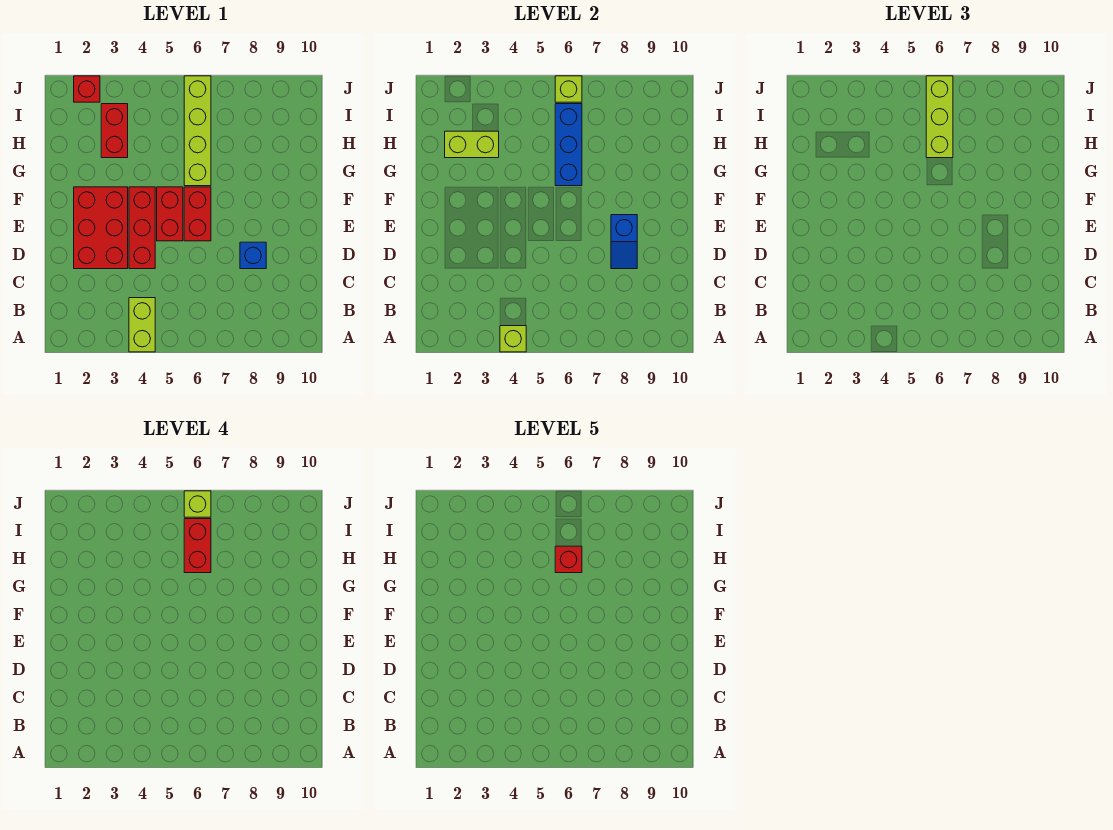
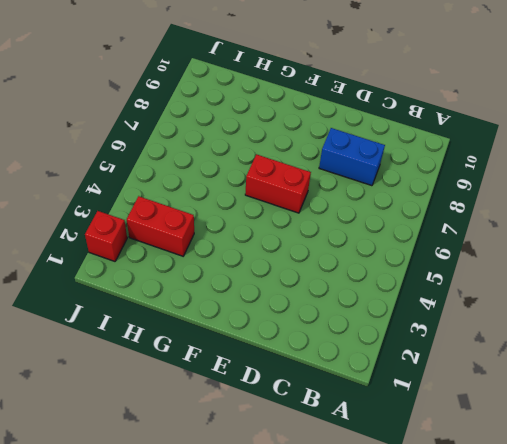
blue brick C8:D8 level 1 -> blue brick D8 level 1
none -> lime brick A4:B4 level 1
none -> red brick D2:F3 level 1
none -> red brick D4:F4 level 1

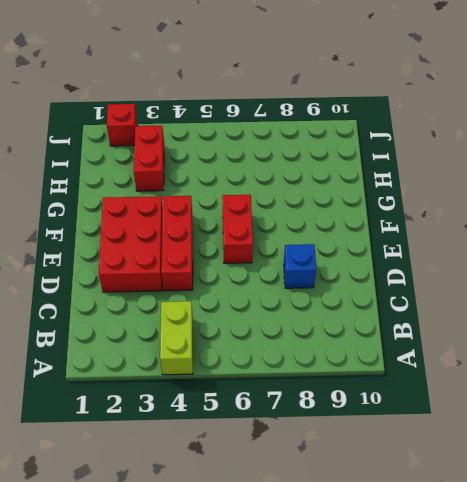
none -> red brick E5:F5 level 1
none -> lime brick G6:J6 level 1
none -> lime brick A4 level 2

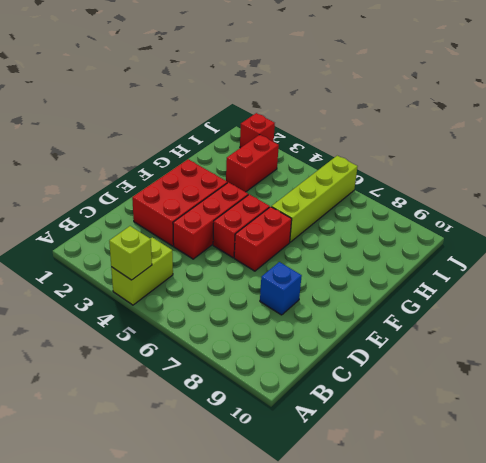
none -> blue slope D8:E8 level 2 top E
none -> blue brick G6:I6 level 2
none -> lime brick H2:H3 level 2

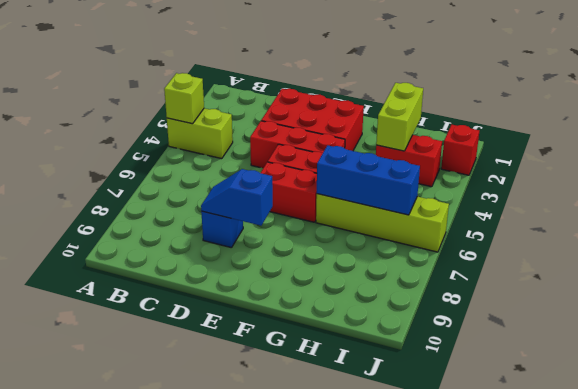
none -> lime brick J6 level 2
none -> lime brick H6:J6 level 3
none -> red brick H6:I6 level 4

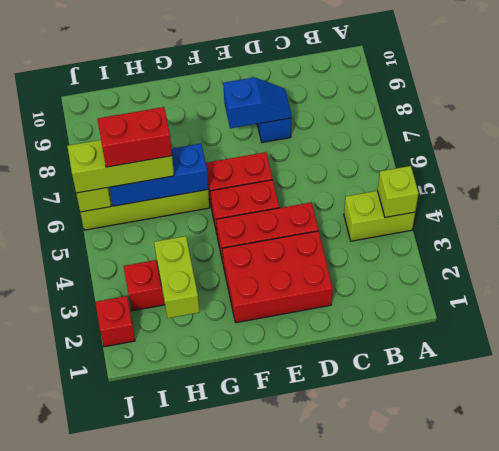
none -> lime brick J6 level 4
none -> red brick H6 level 5

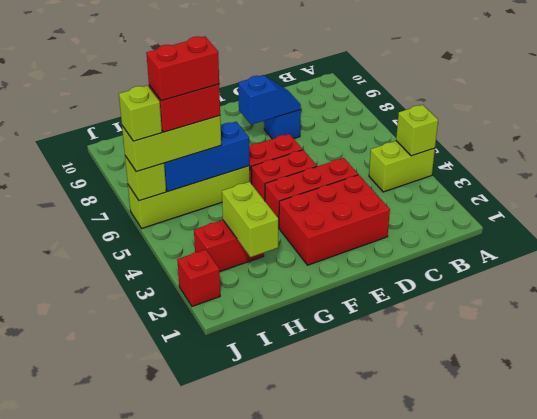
red brick H6:I6 level 5 -> red brick H6 level 5

